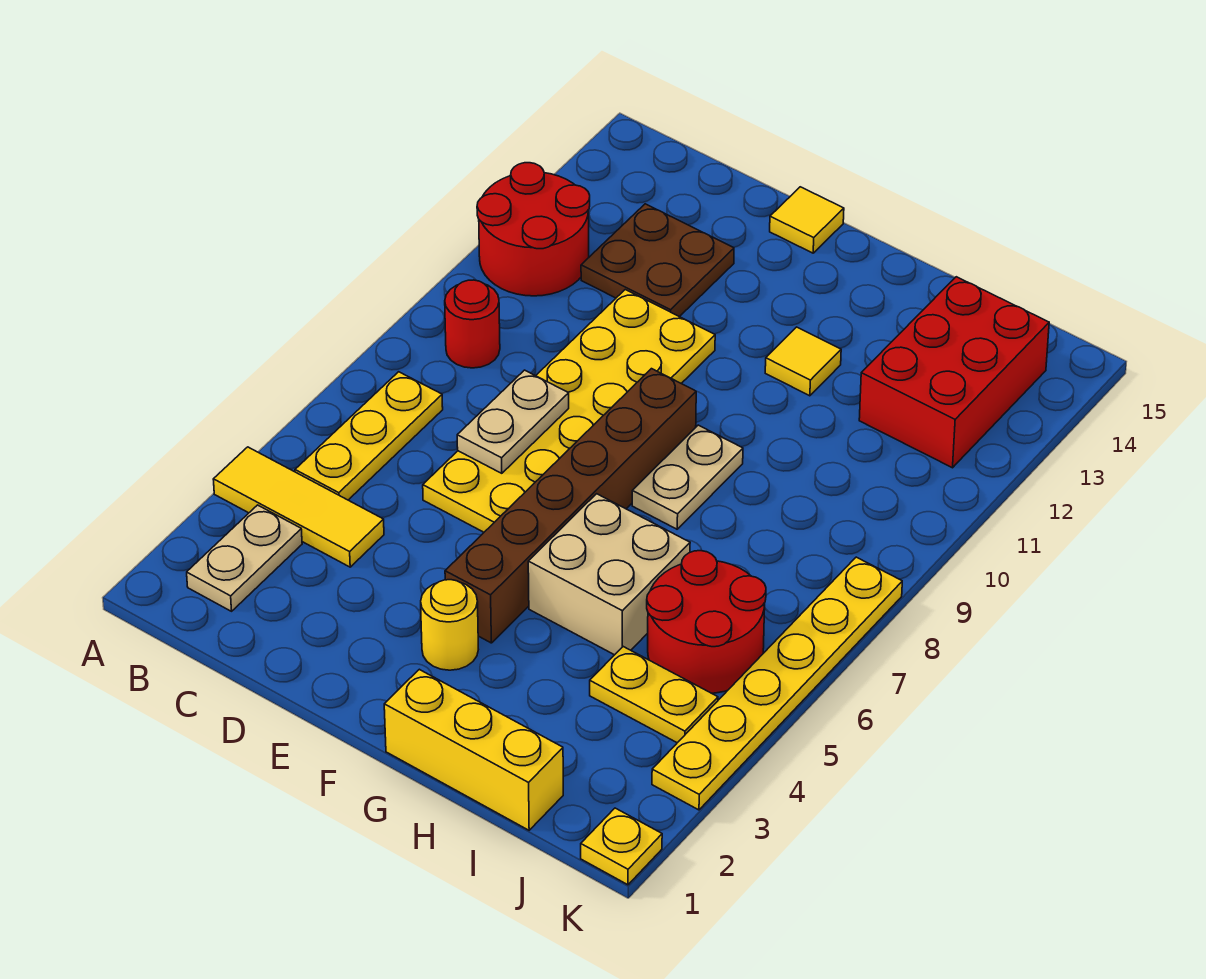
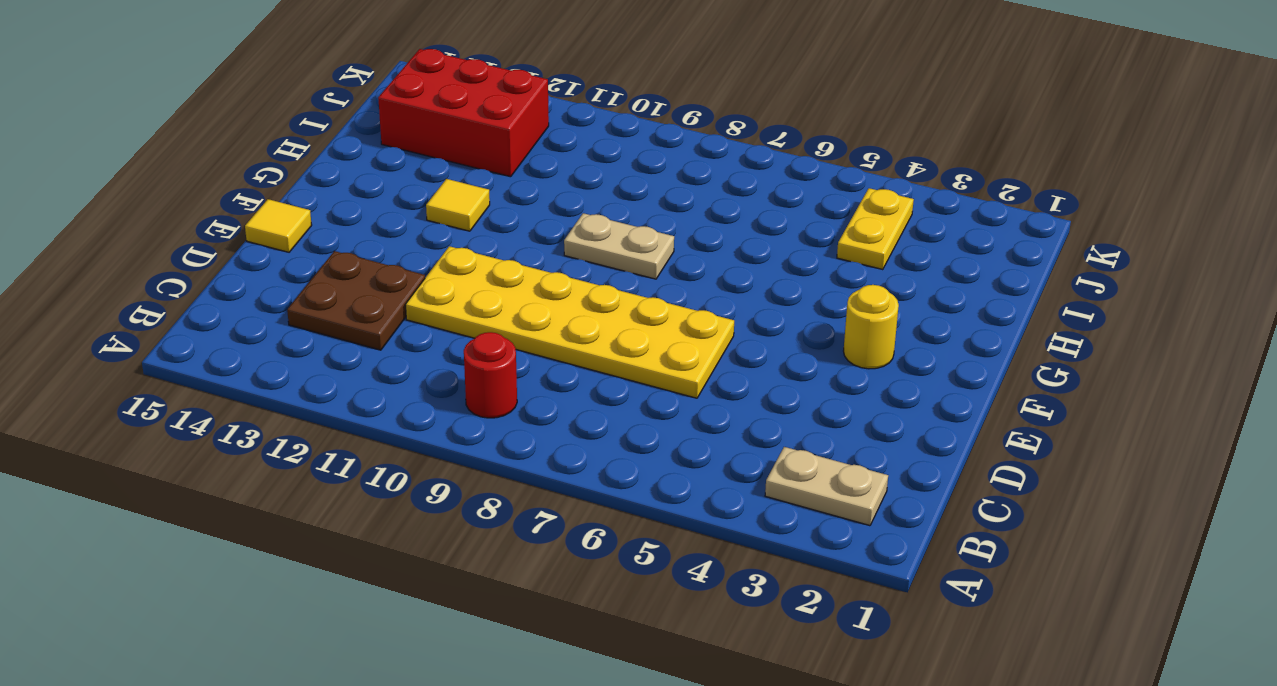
none -> yellow tile A4:C4 level 1
none -> red round brick A11:B12 level 1
none -> yellow plate B5:B7 level 1

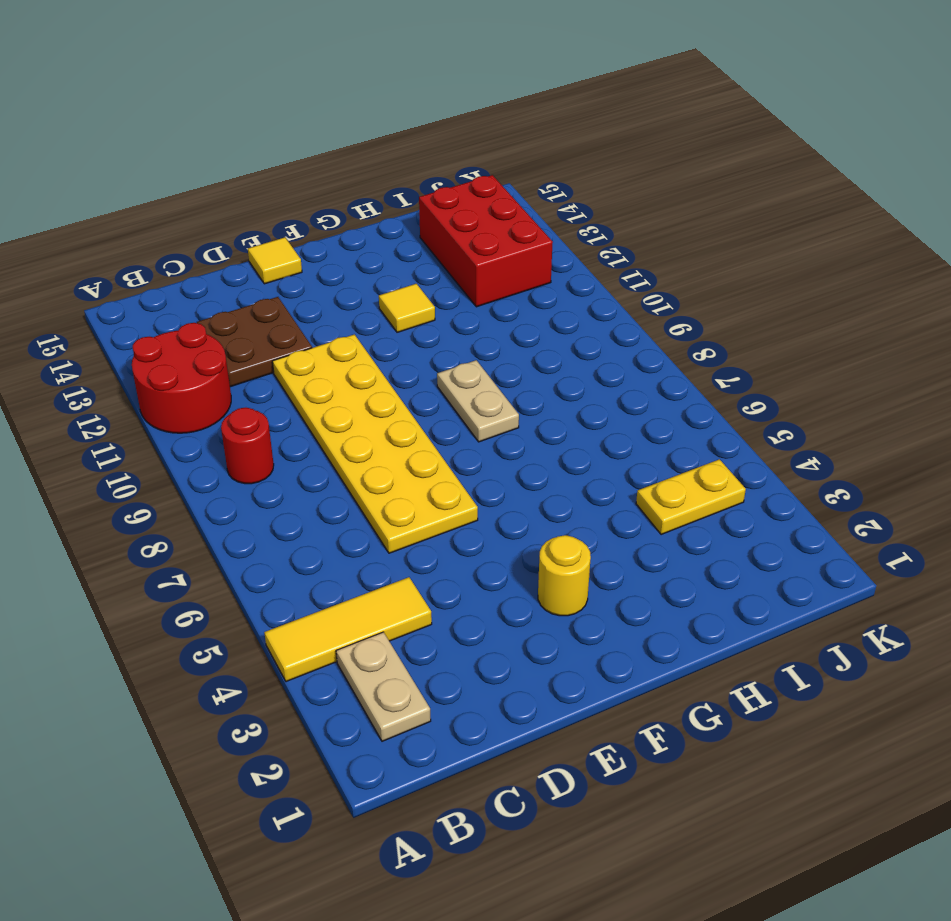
none -> yellow plate B5:B7 level 1
none -> brown brick F4:F9 level 1
none -> yellow brick G1:I1 level 1

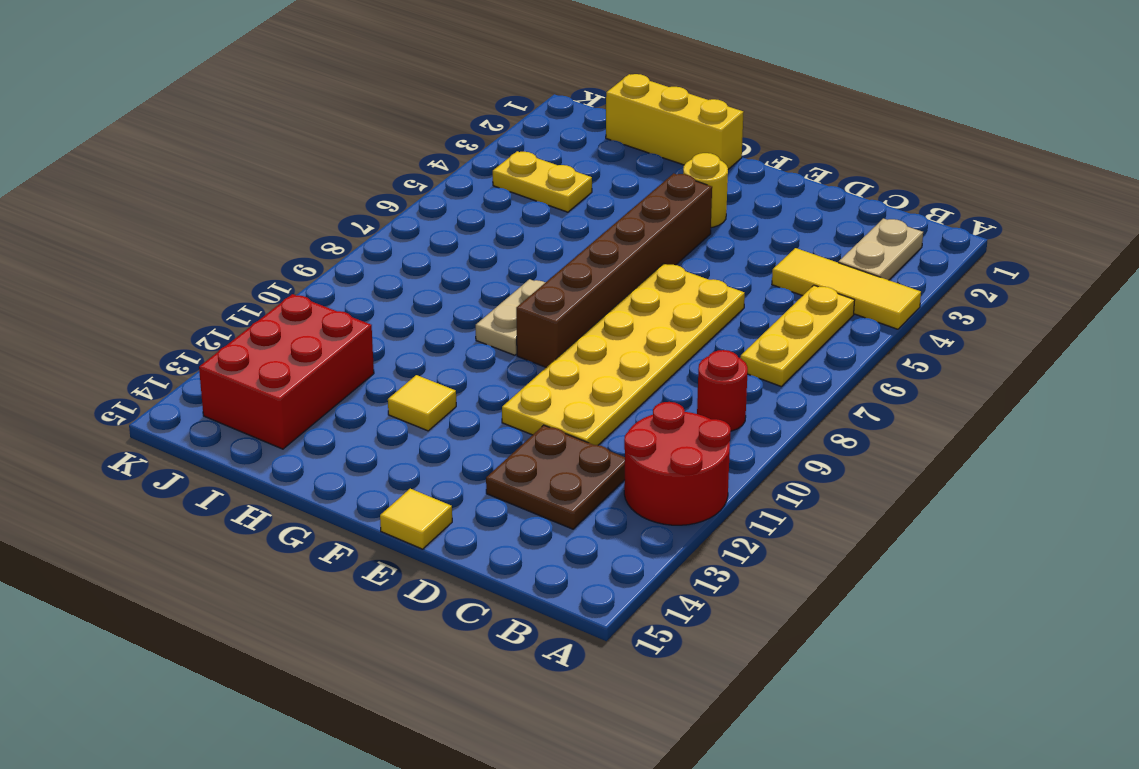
none -> tan brick G5:H6 level 1
none -> red round brick I5:J6 level 1
none -> yellow plate K1 level 1

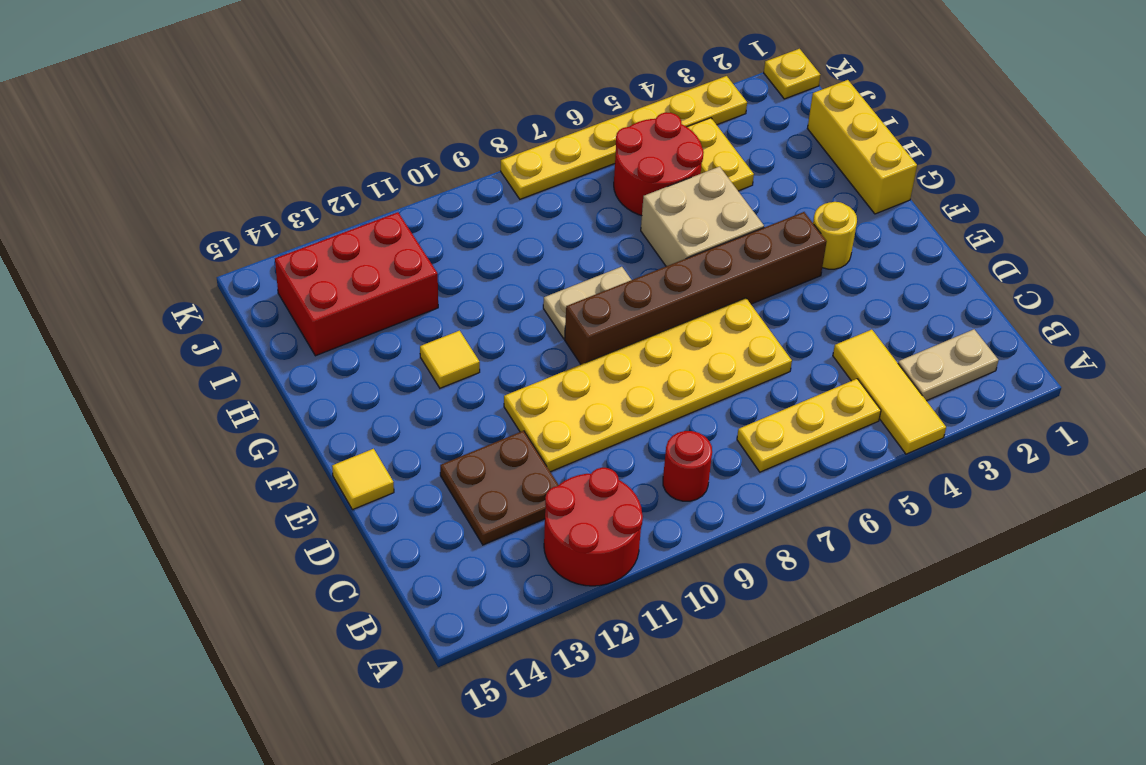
none -> tan plate D7:D8 level 2

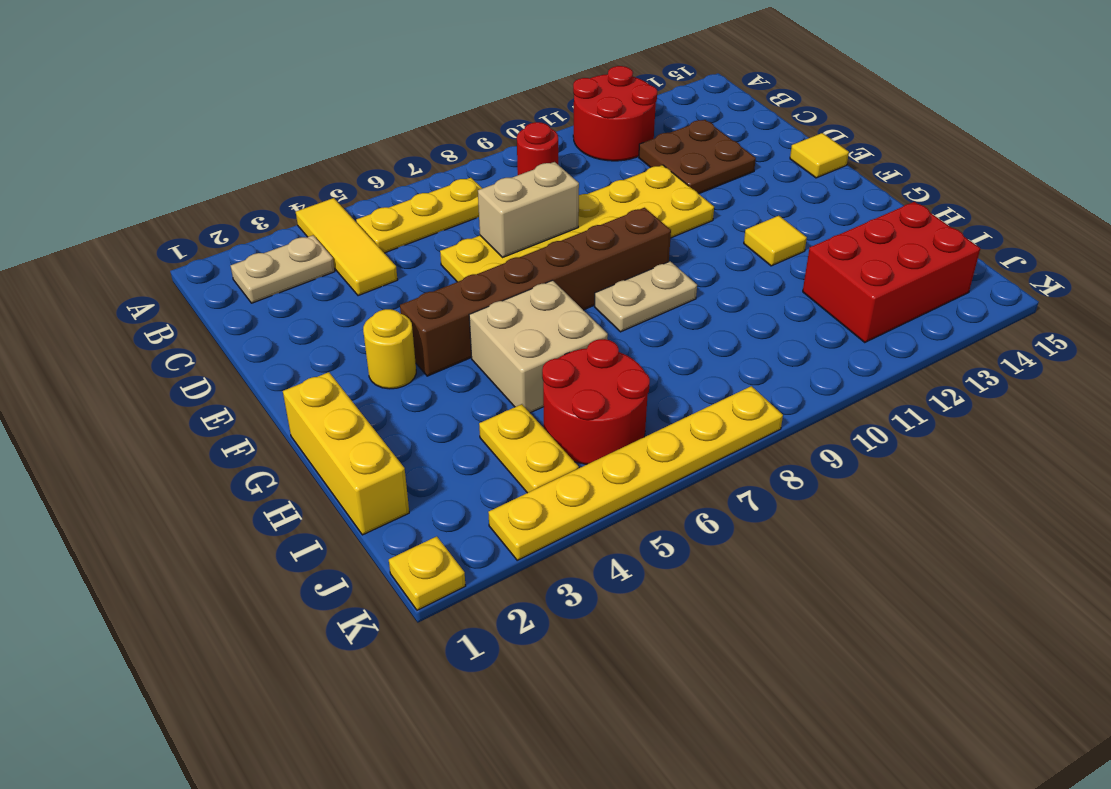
tan brick D7:D8 level 2 -> tan plate D7:D8 level 2

